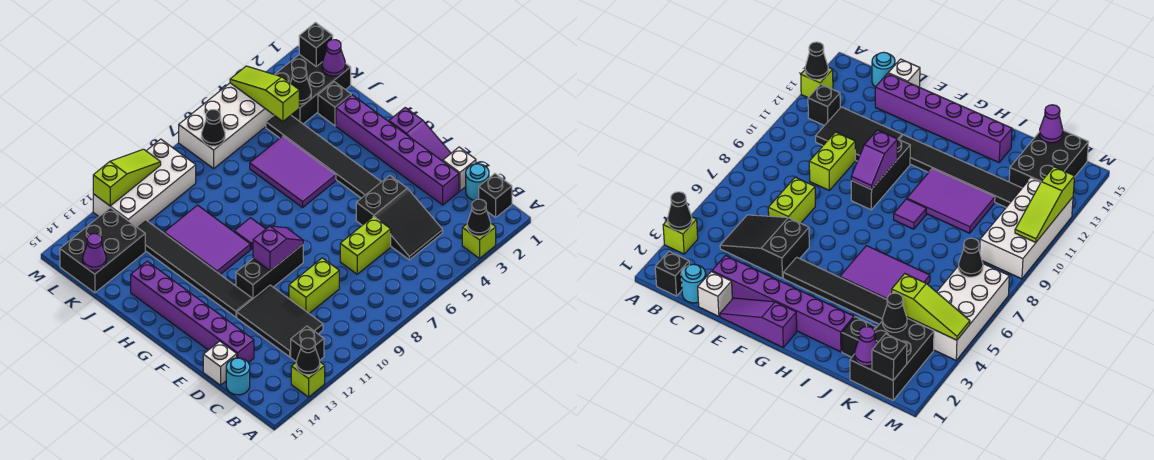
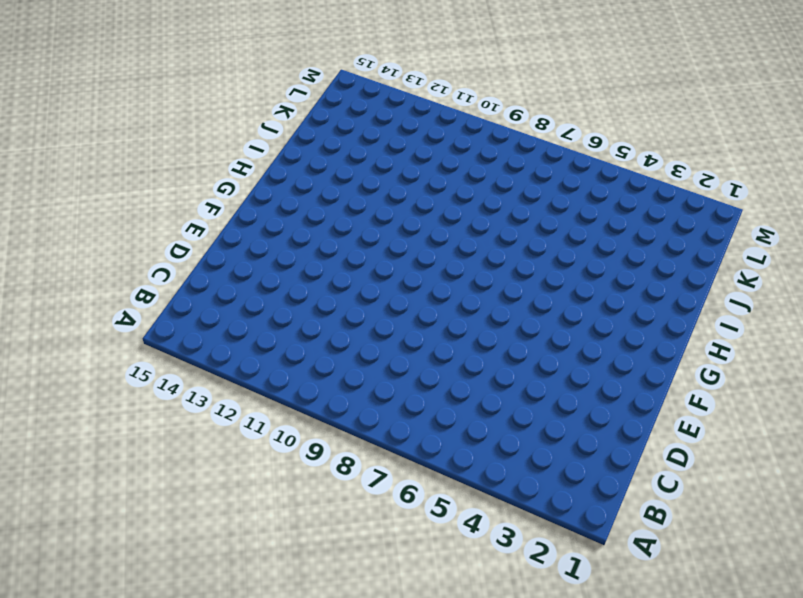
none -> lime brick A3 level 1
none -> lime brick A13 level 1
none -> black brick B1 level 1
none -> black brick B12 level 1

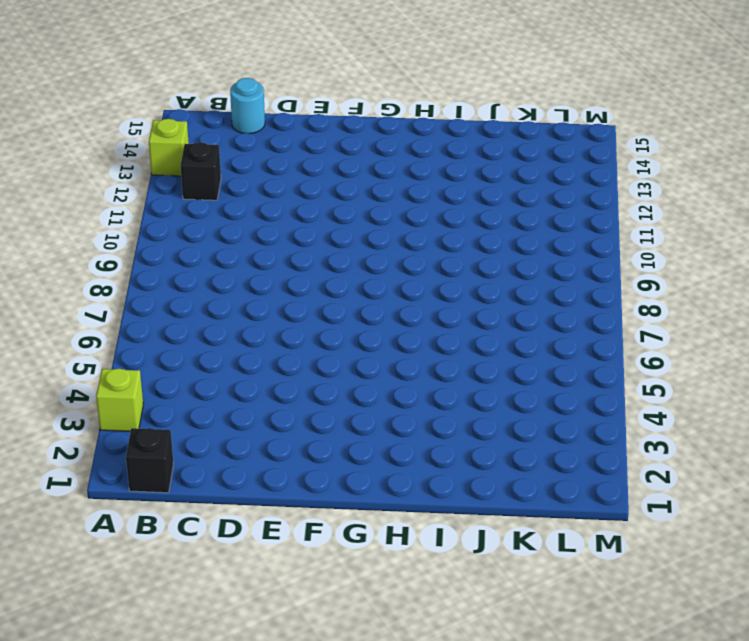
none -> cyan round brick C1 level 1
none -> black slope C4:E5 level 1 top E
none -> black tile C11:E12 level 1
none -> white brick D1 level 1

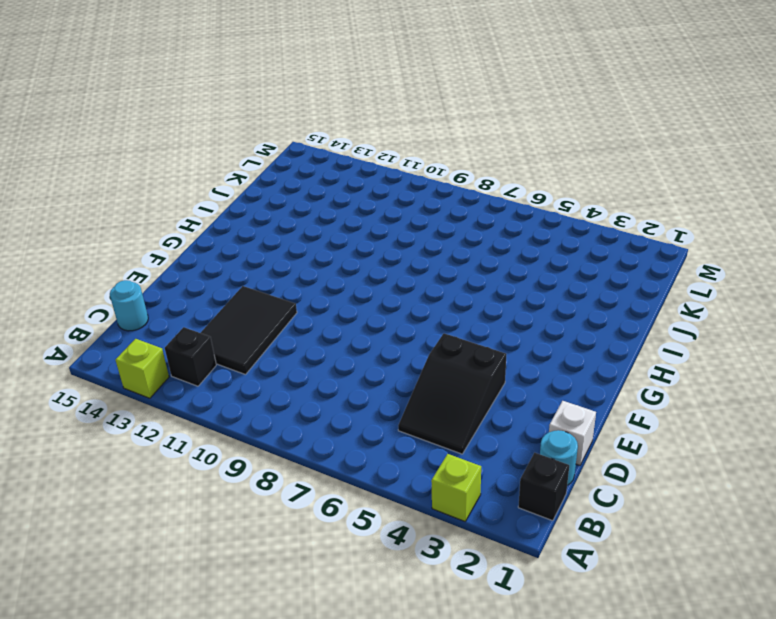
none -> purple brick D2:I2 level 1
none -> lime brick D6:D7 level 1
none -> lime brick D9:D10 level 1
none -> purple brick D14:I14 level 1

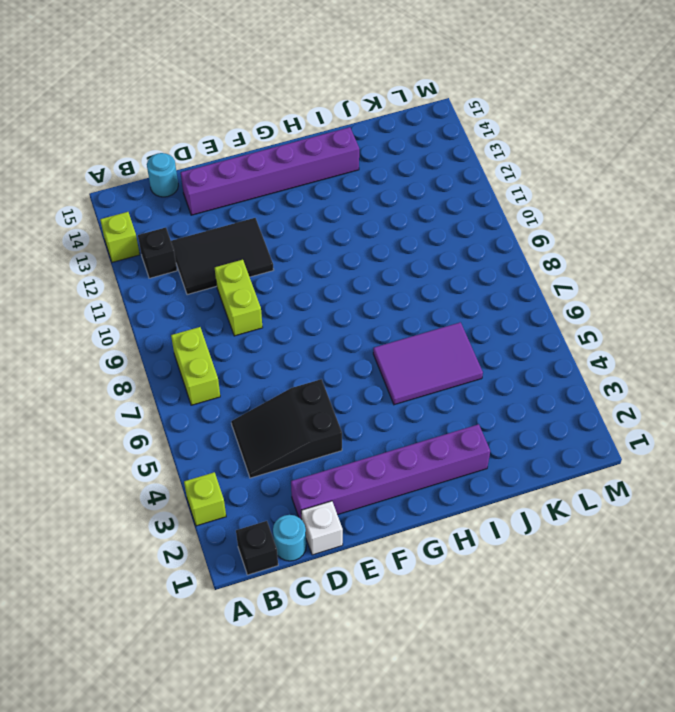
lime brick B7:B8 level 1 -> lime brick D6:D7 level 1
none -> white brick D15 level 1
none -> purple slope E1:G1 level 1 top G
none -> black tile F4:K4 level 1
none -> black brick F9:F11 level 1

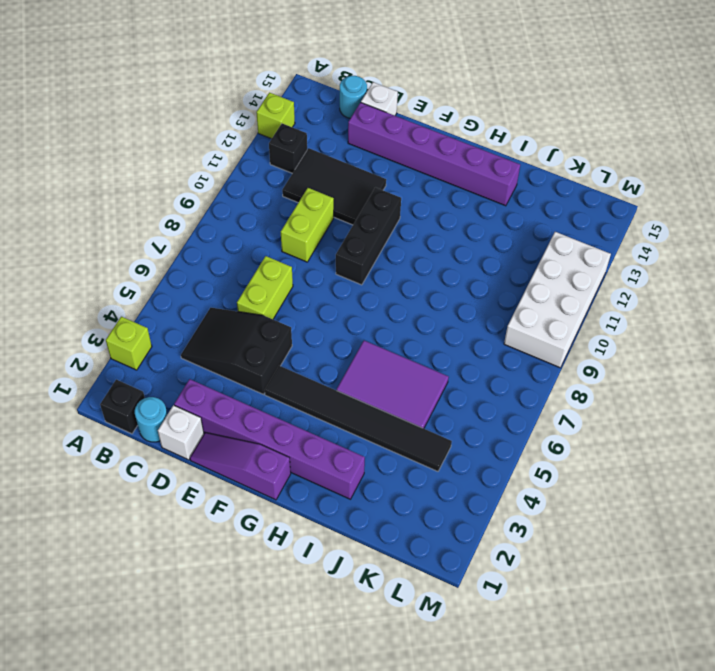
none -> black tile F12:K12 level 1
none -> purple tile H9 level 1
none -> purple tile H10:J11 level 1
none -> black brick J2 level 1

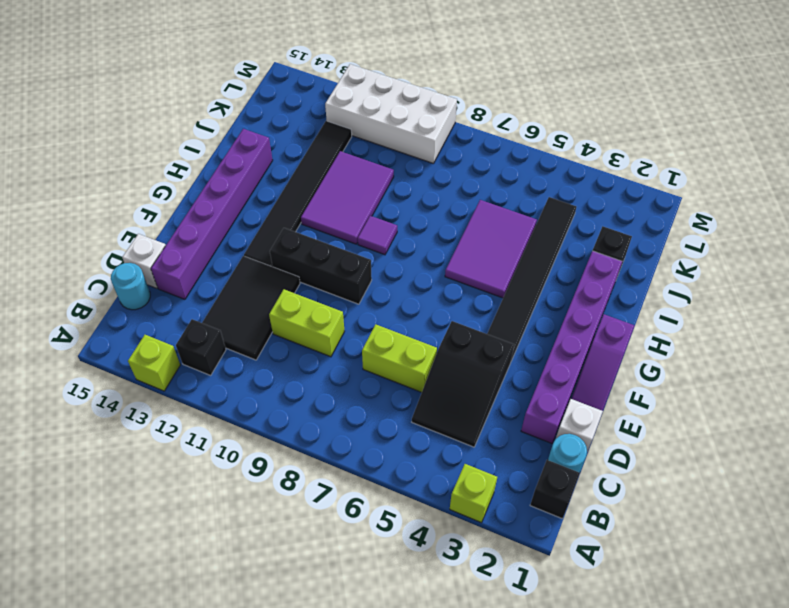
none -> black brick K1:L3 level 1
none -> black brick K13:L15 level 1
none -> white brick L4:M7 level 1
none -> black cone A3 level 2

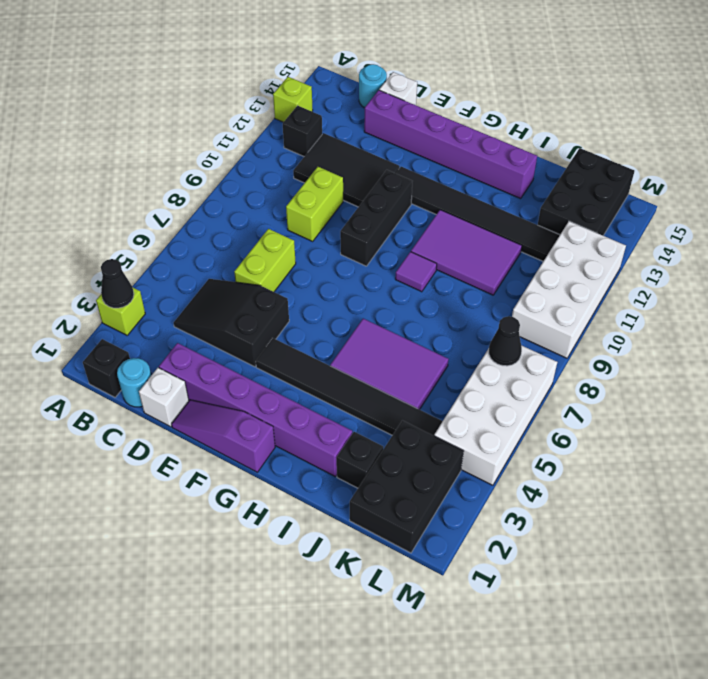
none -> black cone A13 level 2
none -> purple slope F9:F10 level 2 top 10
none -> purple cone K1 level 2
none -> black cone K3 level 2

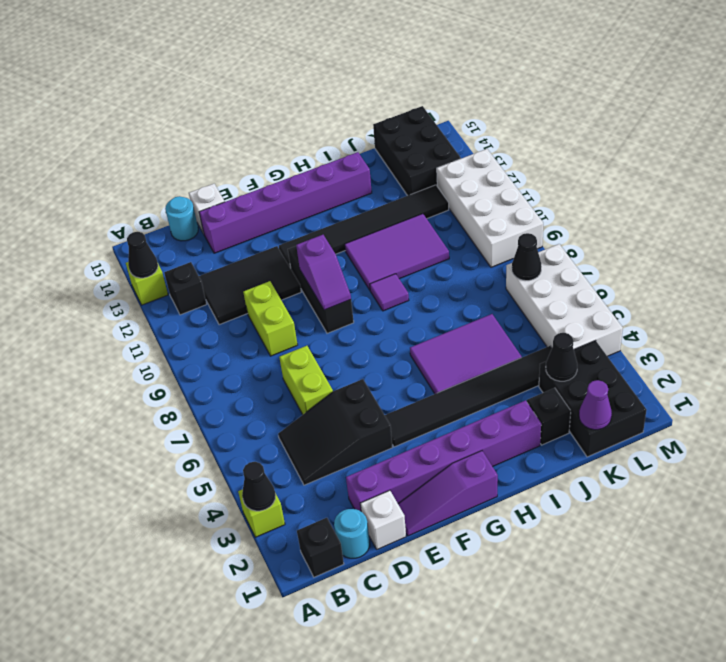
none -> lime slope K4:M4 level 2 top K
none -> purple cone K15 level 2
none -> black brick L1 level 2
none -> lime slope M10:M12 level 2 top 12

